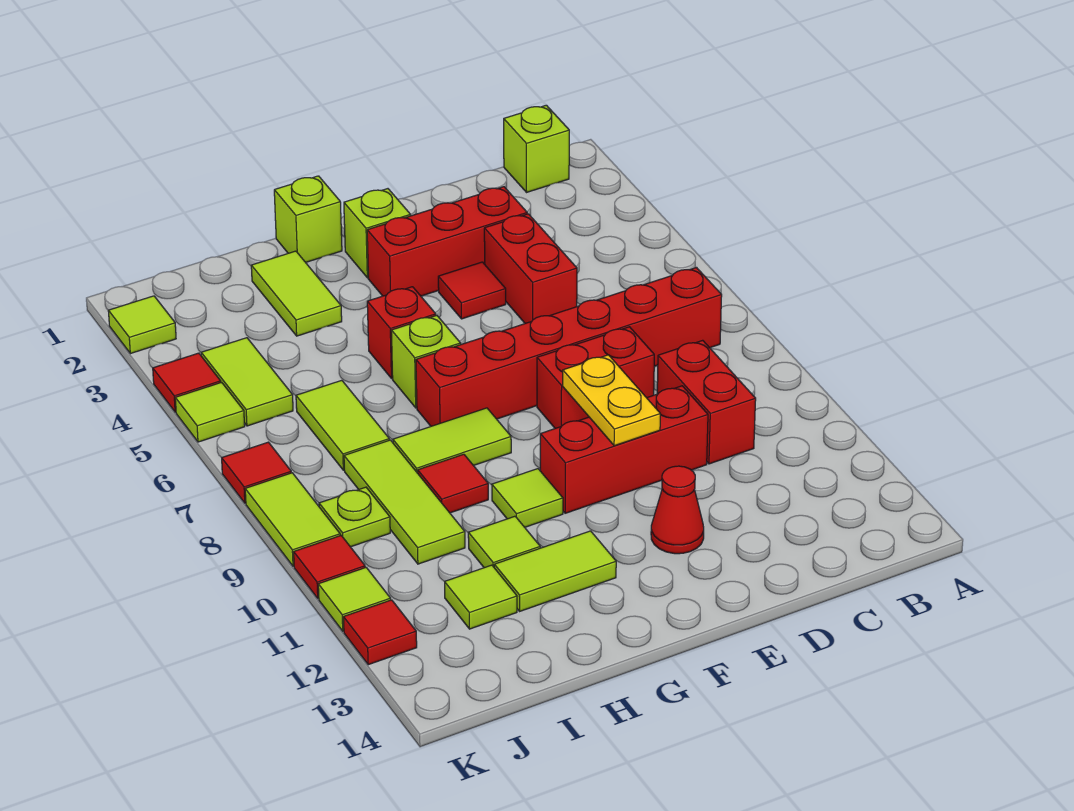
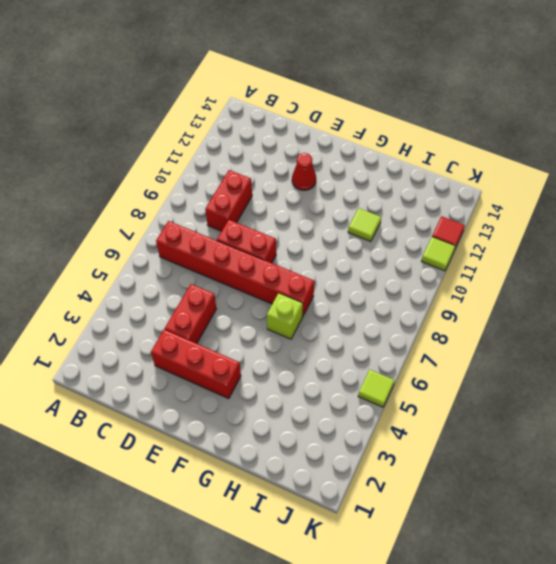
none -> lime brick B1 level 1
none -> red brick D10:F10 level 1
none -> red tile E4 level 1
none -> lime brick F2 level 1

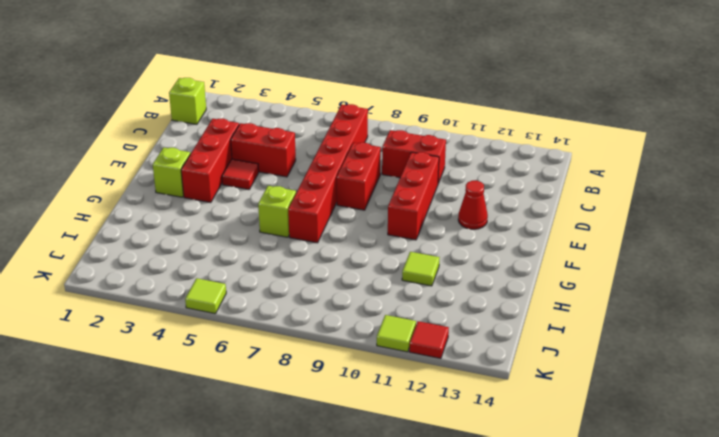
none -> lime brick G1 level 1
none -> red brick G5 level 1
none -> lime tile G8:H8 level 1
none -> lime tile G10 level 1

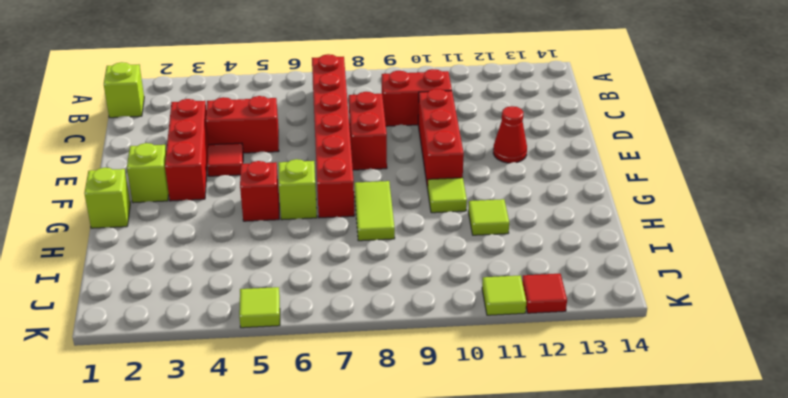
none -> lime tile G12:H12 level 1
none -> lime tile H2:H3 level 1
none -> red tile H9 level 1
none -> lime tile I6:I7 level 1

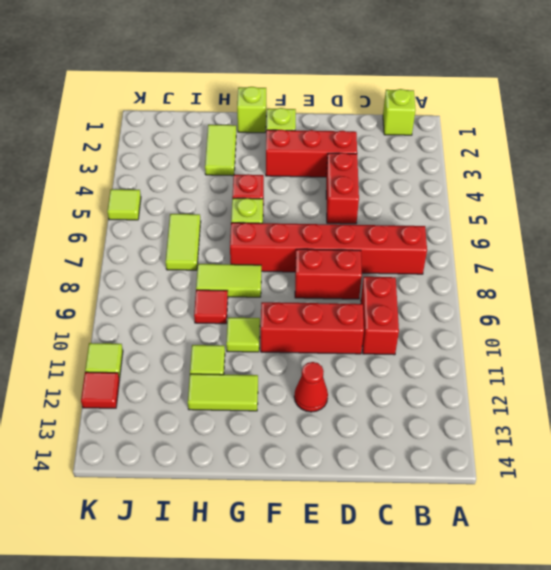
none -> red tile E4 level 1
none -> lime tile I8:I10 level 1
none -> lime tile I12 level 1
none -> lime tile J4:J5 level 1

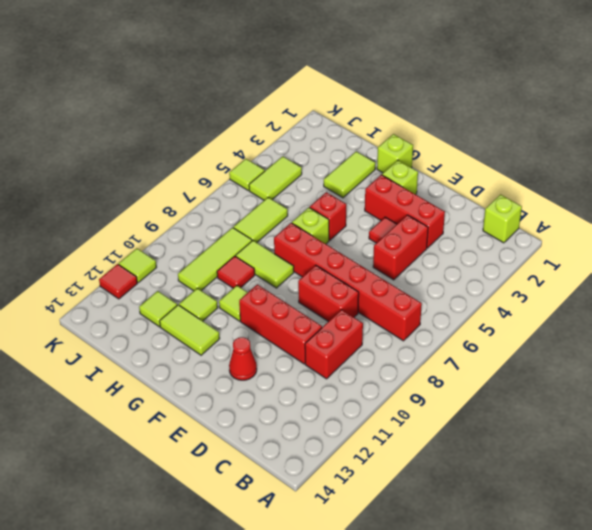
none -> lime plate J9 level 1
none -> lime tile K2 level 1
none -> red tile K4 level 1
none -> red tile K7 level 1

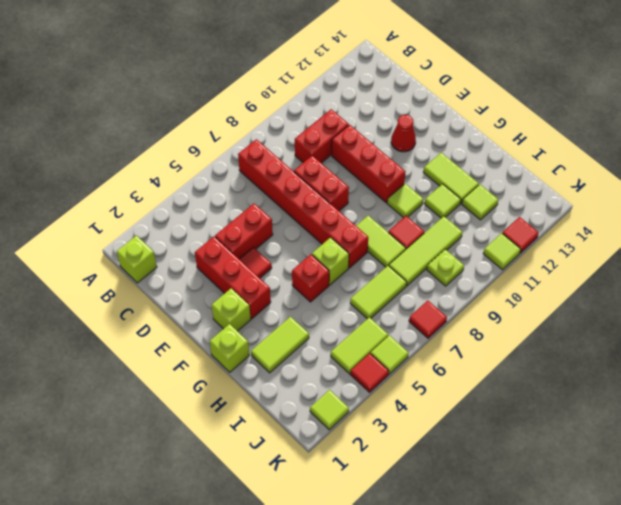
none -> lime tile K8:K9 level 1
none -> red tile K10 level 1
none -> yellow plate E9:E10 level 2

